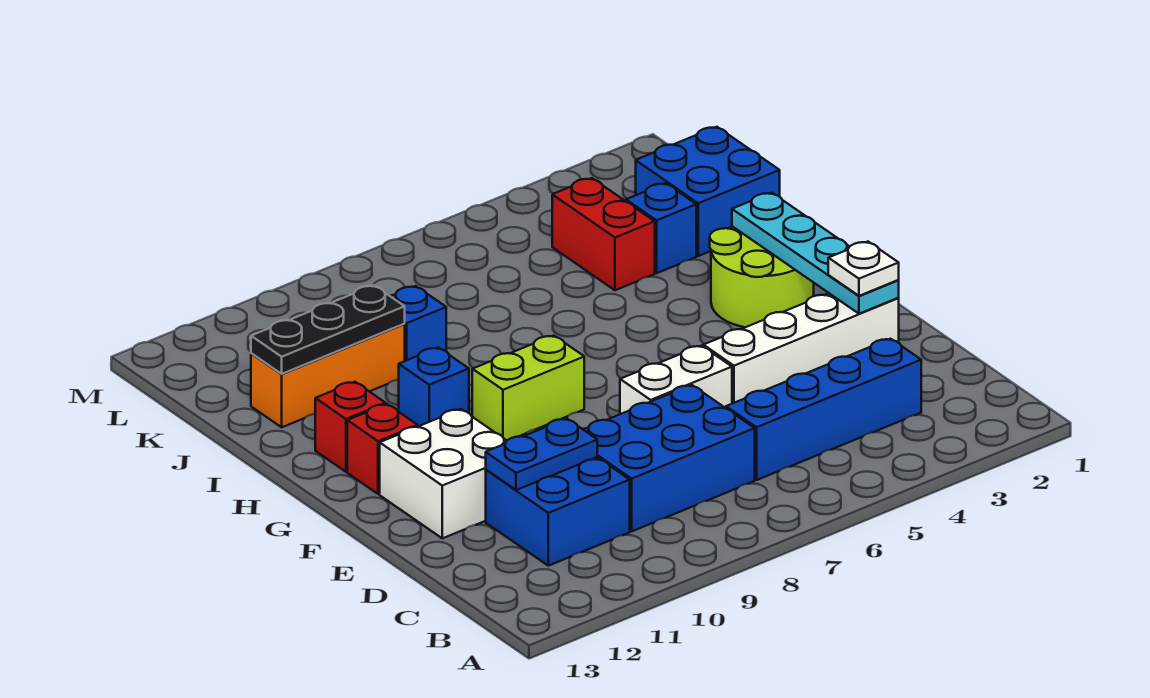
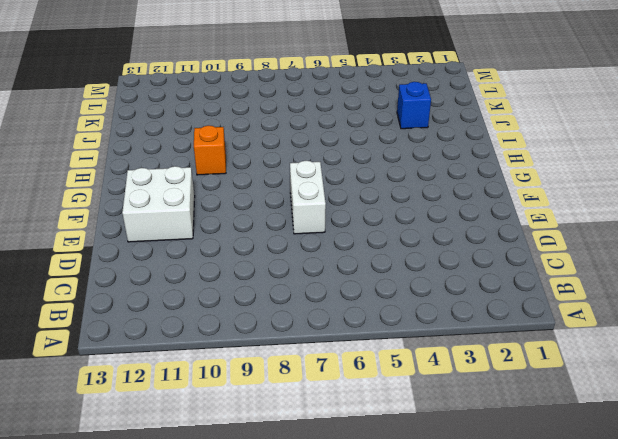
white brick E7:F7 level 1 -> white brick E6:E7 level 1
orange brick H10 level 1 -> blue brick H10 level 1
none -> blue brick C3:C6 level 1
none -> blue brick C7:D9 level 1
none -> blue brick C10:D11 level 1

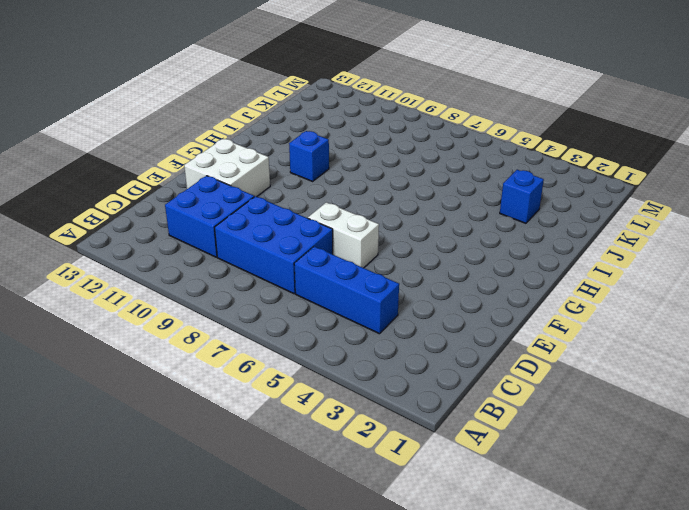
blue brick C4:C6 level 1 -> blue brick C3:C6 level 1
none -> white brick E2:E5 level 1
none -> lime round brick G2:H3 level 1
none -> lime brick G8:G9 level 1

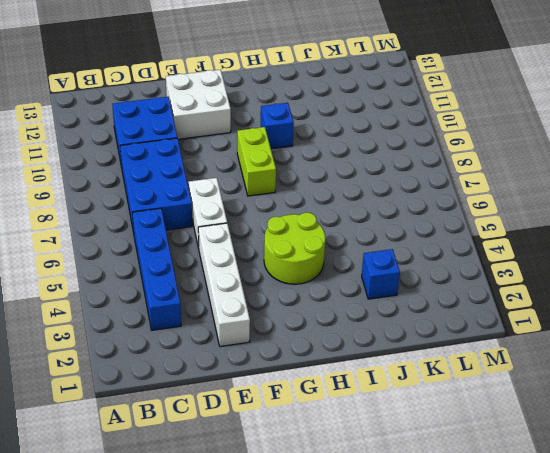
lime round brick G4:H5 level 1 -> lime round brick G2:H3 level 1
none -> red brick G12 level 1
none -> red brick H12 level 1
none -> blue brick J1:K2 level 1

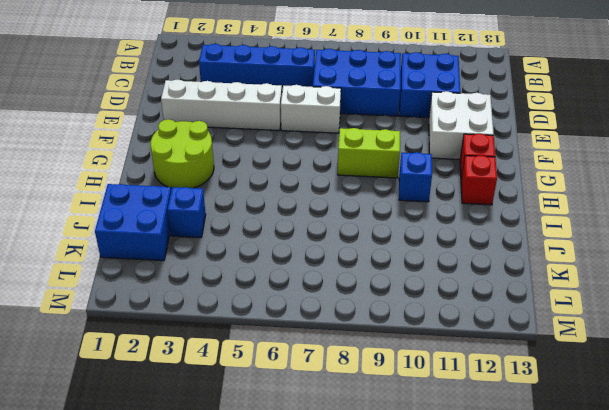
none -> red brick J4:K4 level 1
none -> blue brick J9 level 1
none -> orange brick J10:J12 level 1

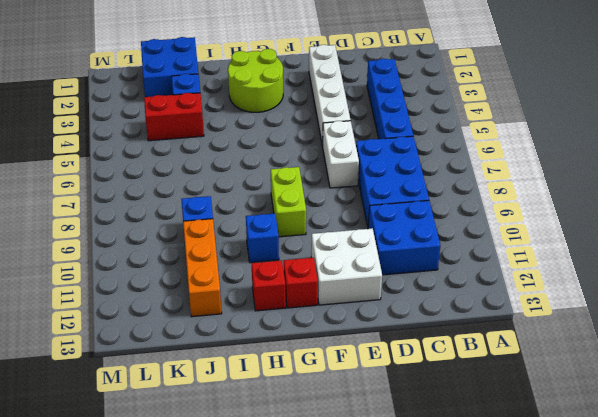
none -> blue plate D10:D11 level 2
none -> cyan plate E2:H2 level 2
none -> black plate J10:J12 level 2

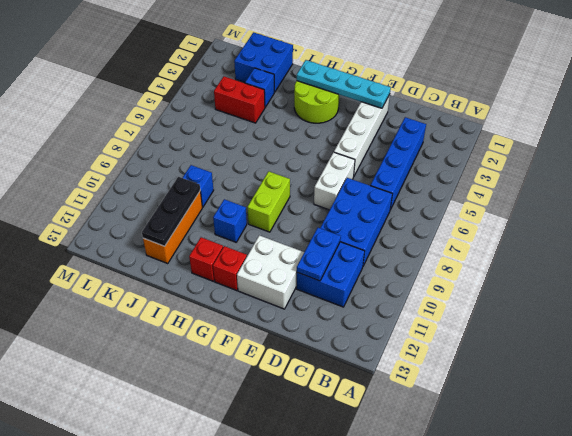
none -> white plate E2 level 3

